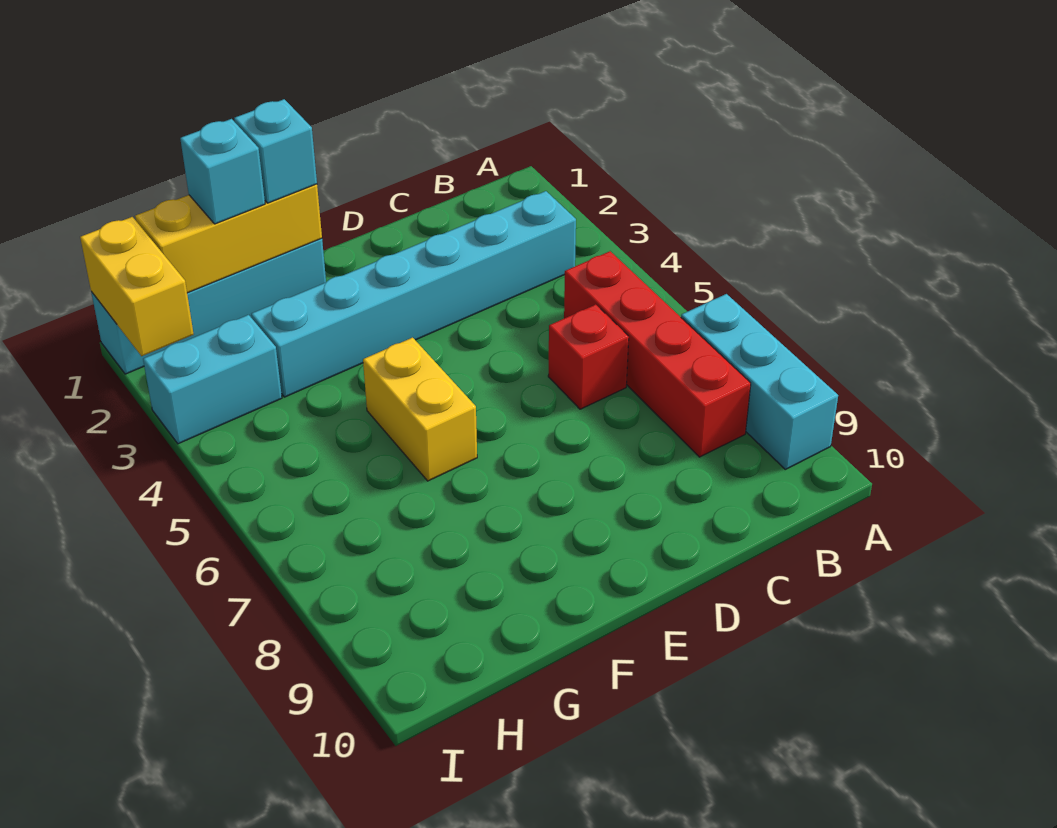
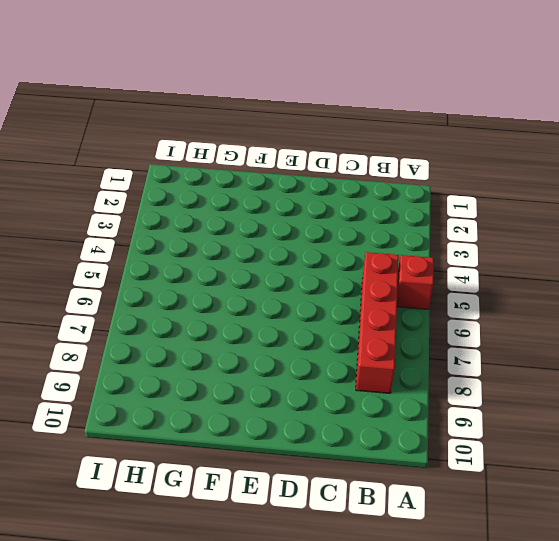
red brick A5 level 1 -> red brick C6 level 1
none -> cyan brick A7:A9 level 1
none -> cyan brick B3:G3 level 1

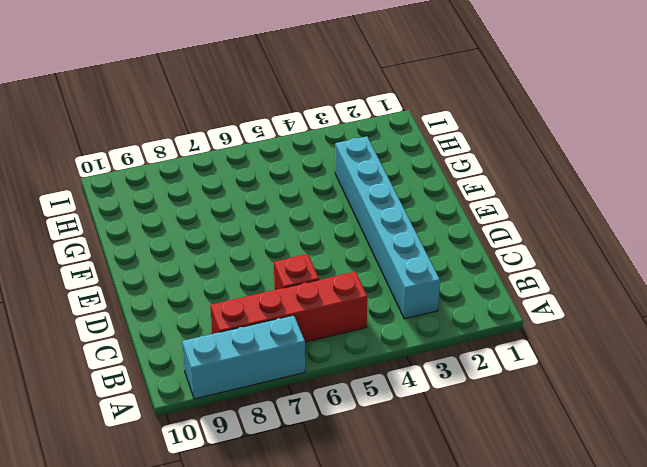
none -> cyan brick F1:I1 level 1
none -> yellow brick F5:F6 level 1

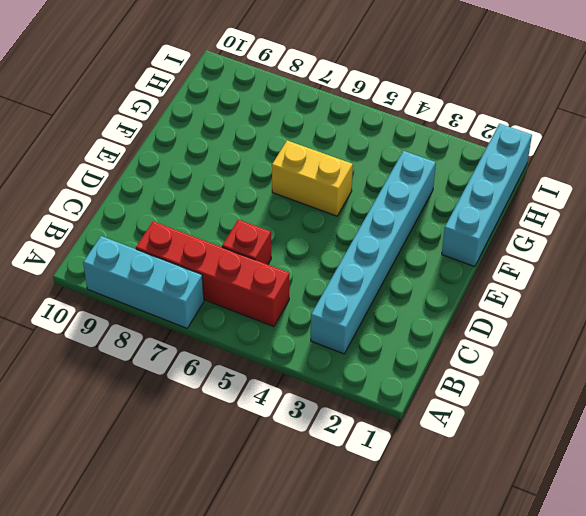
none -> cyan brick H3:I3 level 1
none -> yellow brick F1:H1 level 2

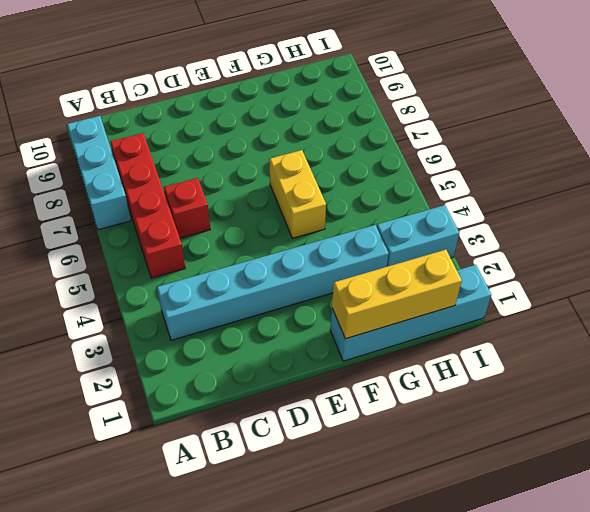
none -> yellow brick I1:I2 level 2
none -> cyan brick F1 level 3

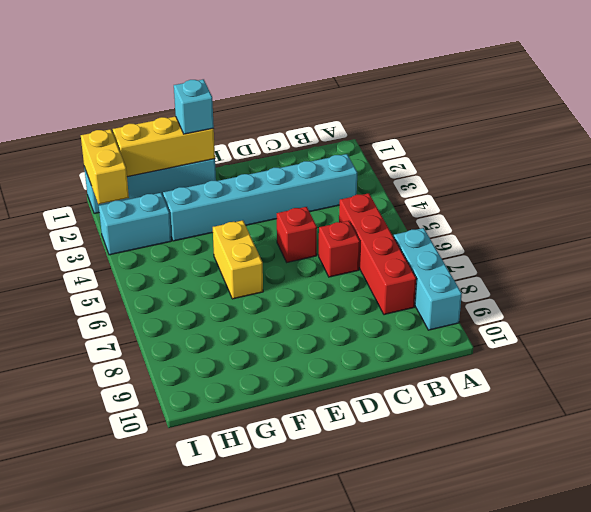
red brick D5 level 1 -> none
none -> cyan brick G1 level 3

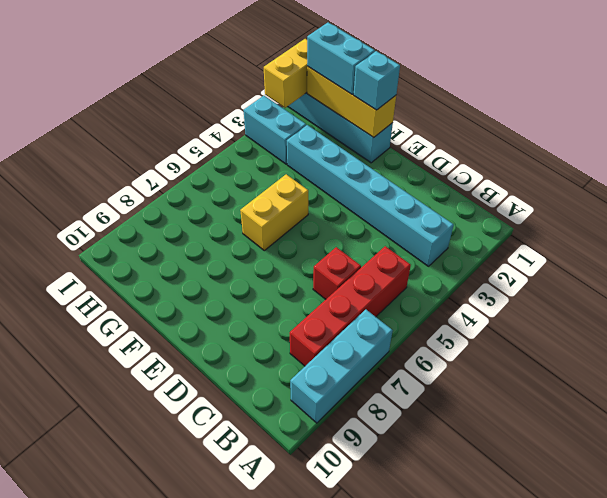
cyan brick G1:H1 level 3 -> cyan brick G1 level 3

